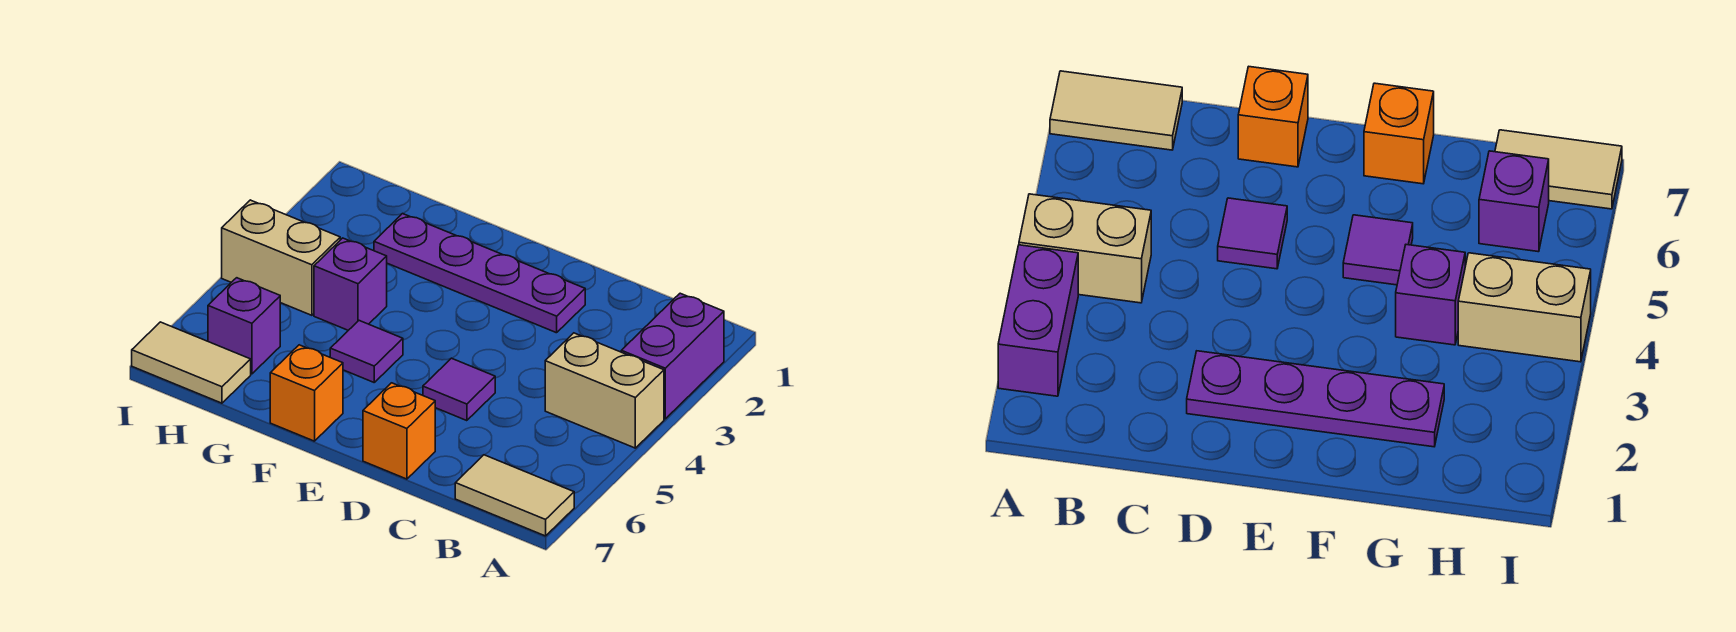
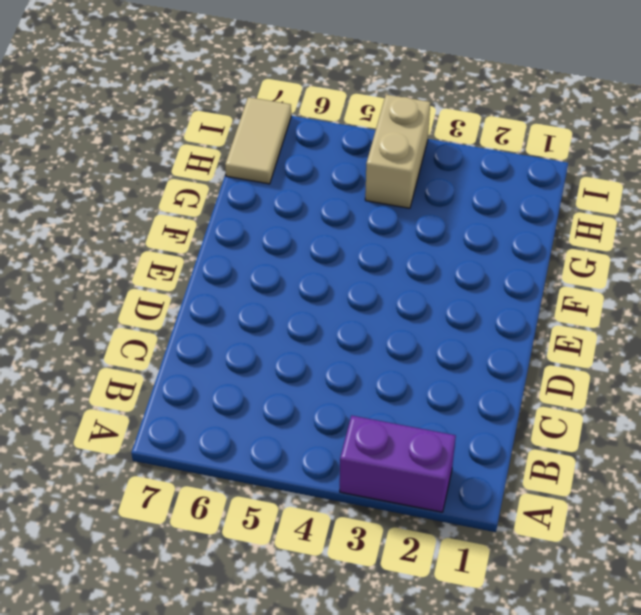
none -> tan brick A4:B4 level 1
none -> tan tile A7:B7 level 1
none -> purple plate D2:G2 level 1

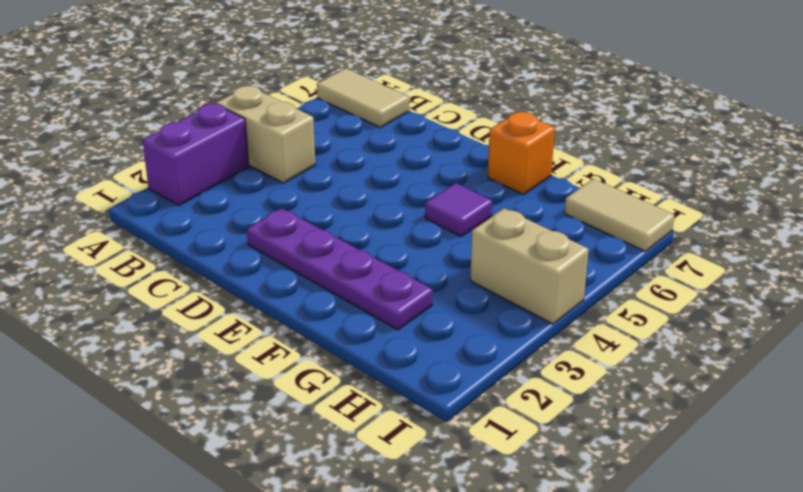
none -> purple tile D5 level 1
none -> orange brick D7 level 1
none -> purple brick G4 level 1

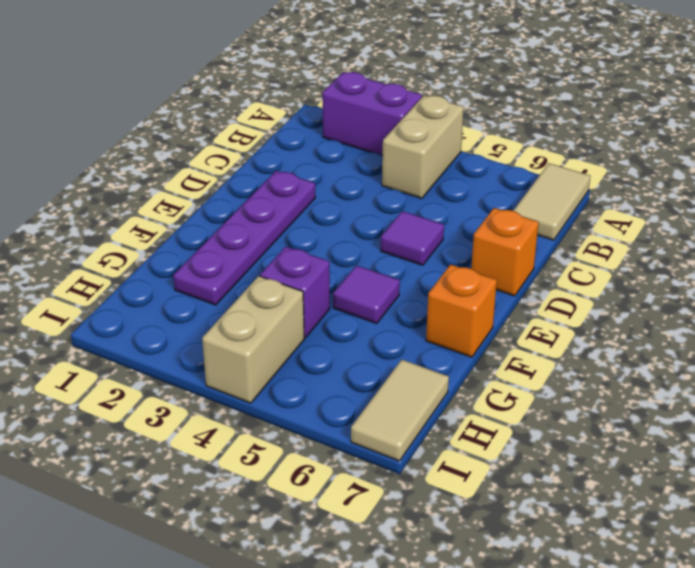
none -> purple brick H6 level 1

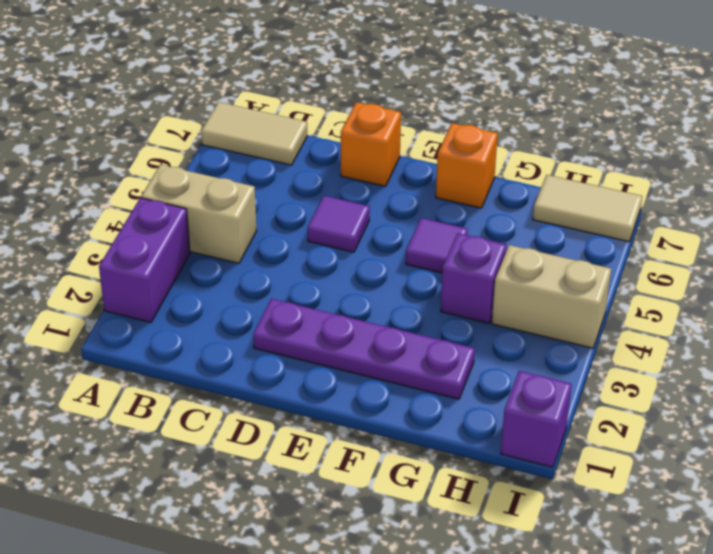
purple brick I1 level 1 -> purple brick H6 level 1

